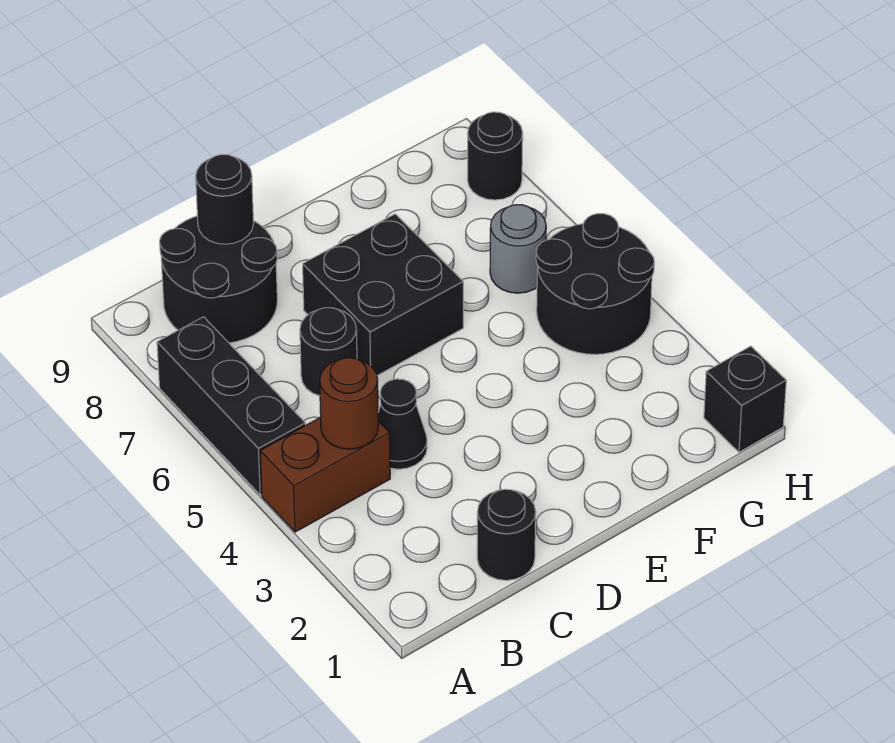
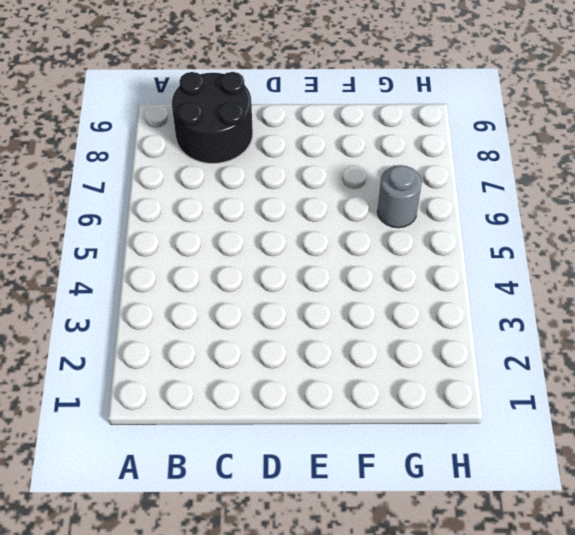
none -> brown brick A4:B4 level 1
none -> black brick A5:A7 level 1
none -> black round brick C1 level 1

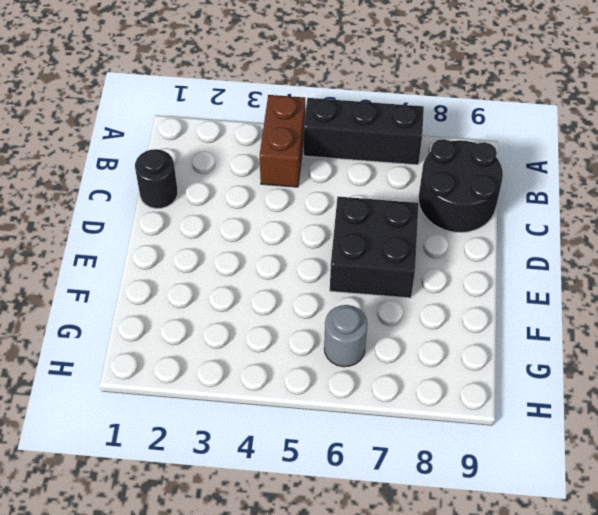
none -> black cone C4 level 1
none -> black round brick C6 level 1
none -> black round brick G4:H5 level 1

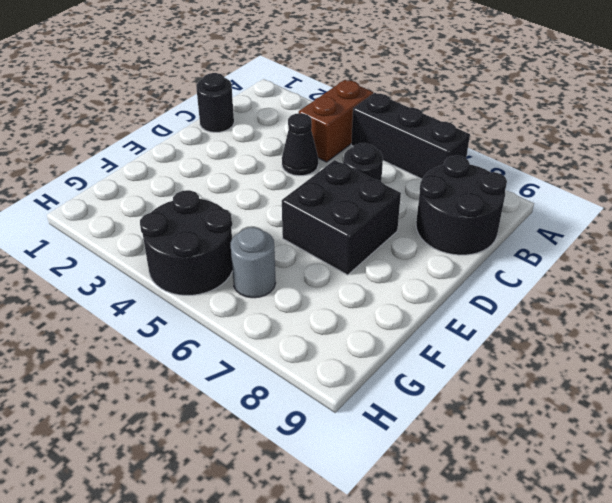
none -> black brick H1 level 1
none -> black round brick H8 level 1
none -> brown round brick B4 level 2

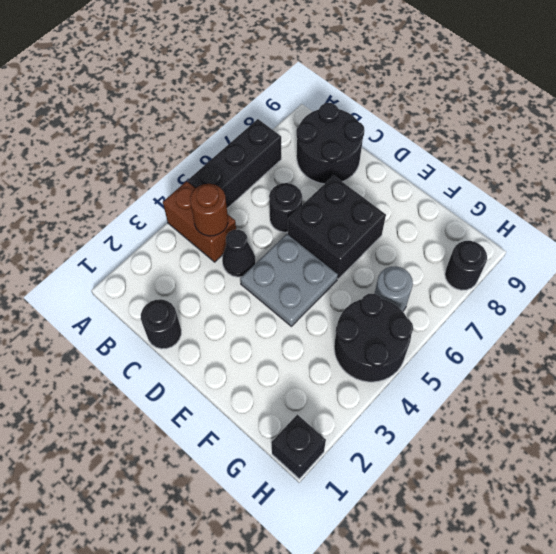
grey plate D4:E5 level 1 -> none
none -> black round brick C9 level 2

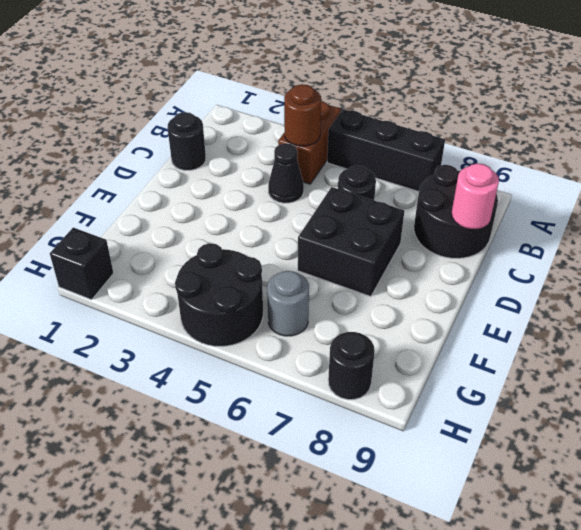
pink round brick C9 level 2 -> black round brick C9 level 2

